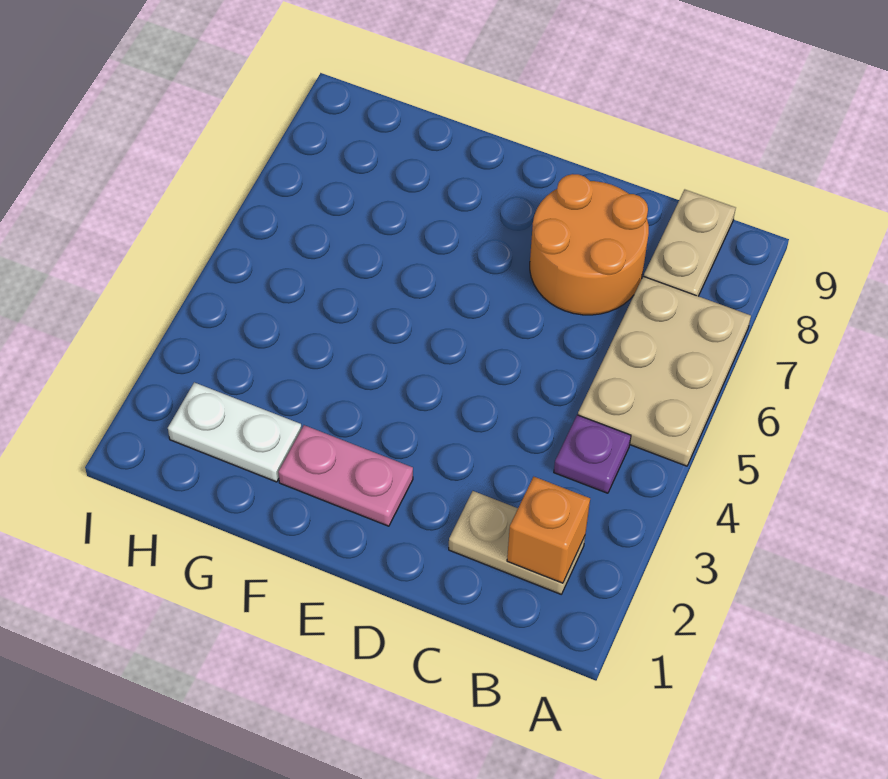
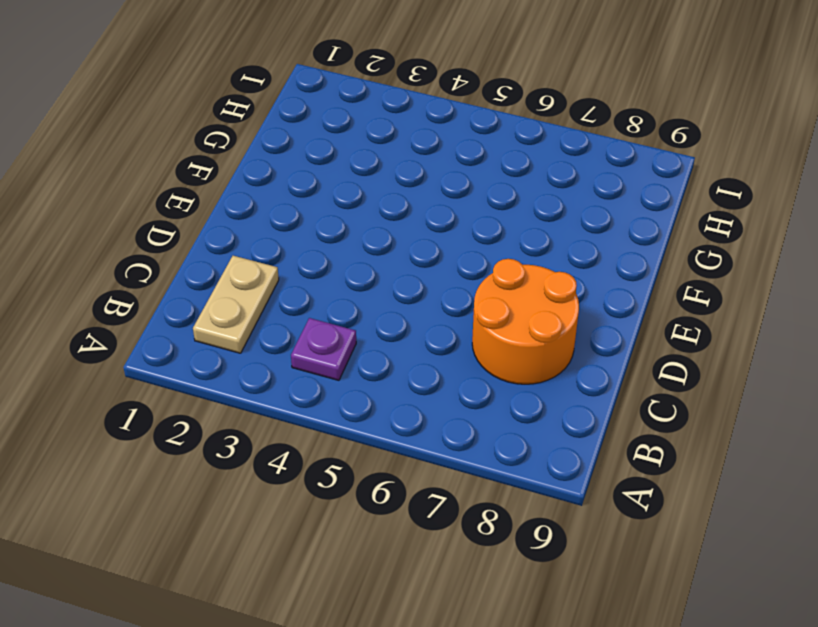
none -> tan plate A5:B7 level 1
none -> tan plate B8:B9 level 1

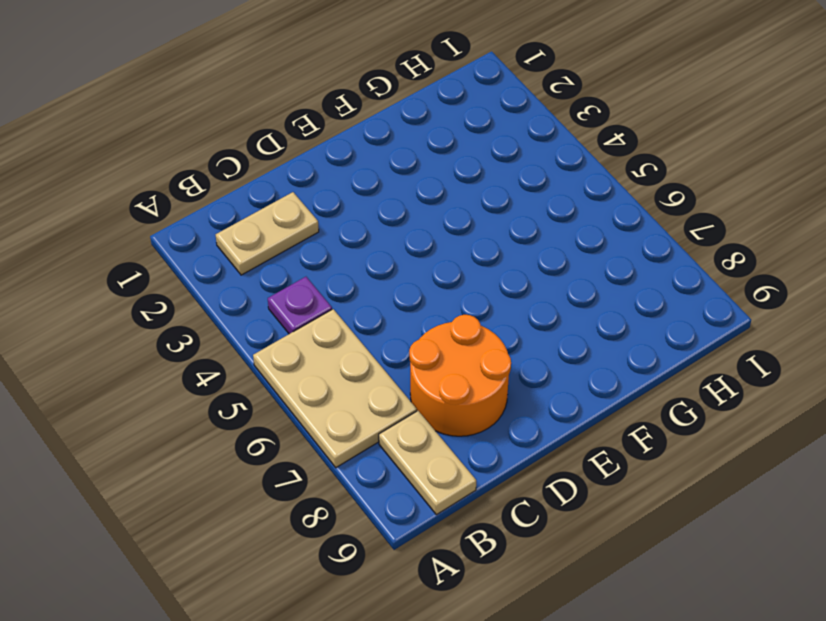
none -> pink plate E2:F2 level 1
none -> white plate G2:H2 level 1

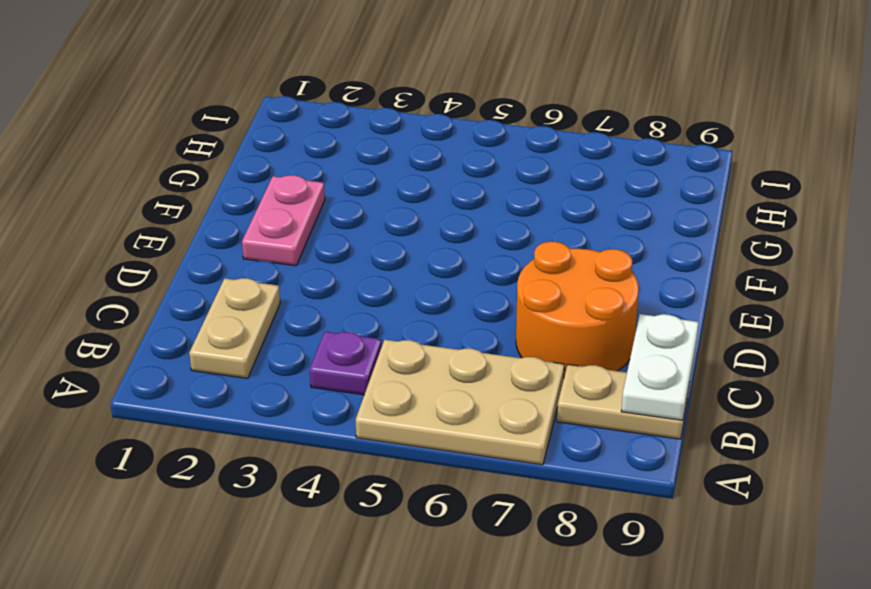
white plate B9:C9 level 2 -> white plate G2:H2 level 1
none -> orange brick B2 level 2

